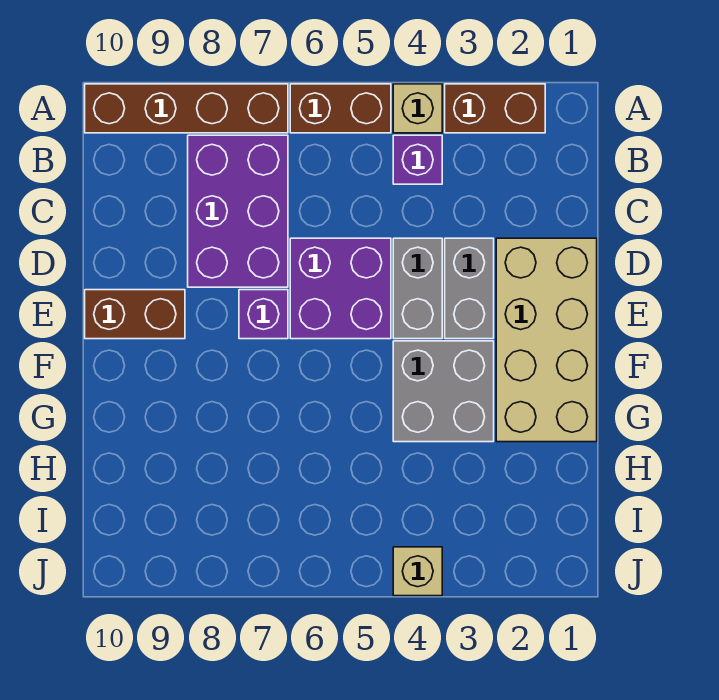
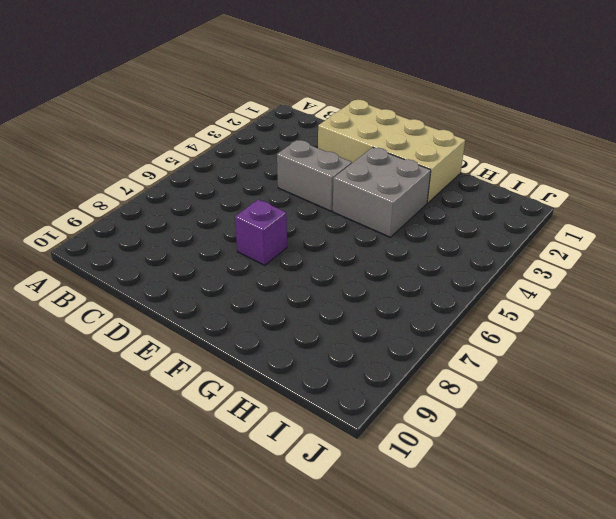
none -> brown brick A2:A3 level 1
none -> tan brick A4 level 1
none -> brown brick A5:A6 level 1

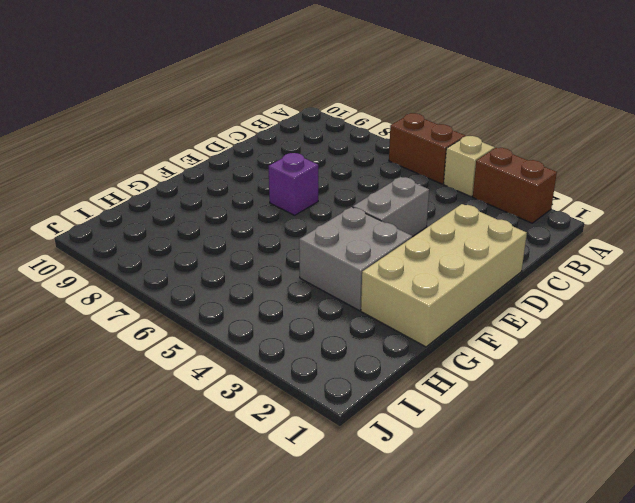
none -> brown brick A7:A10 level 1
none -> purple brick B4 level 1
none -> purple brick B7:D8 level 1

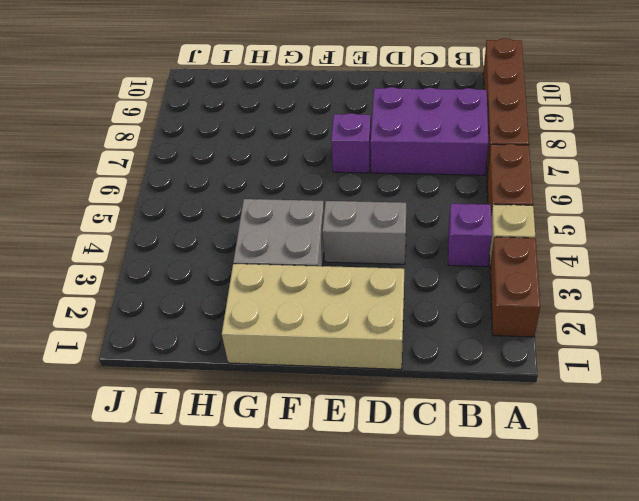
none -> grey brick D3:E3 level 1
none -> purple brick D5:E6 level 1
none -> brown brick E9:E10 level 1

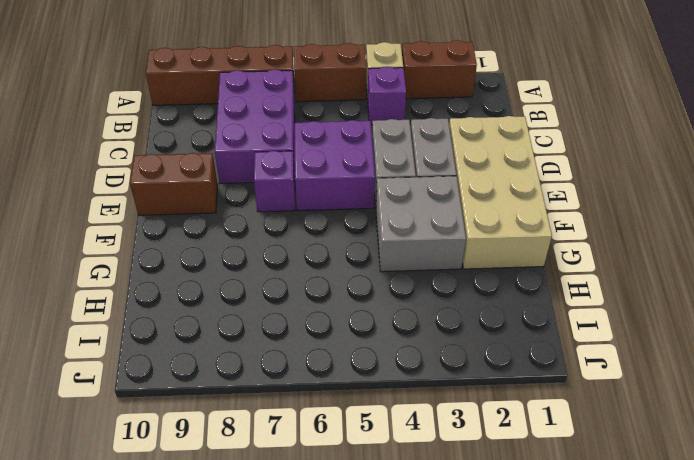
none -> tan brick J4 level 1

